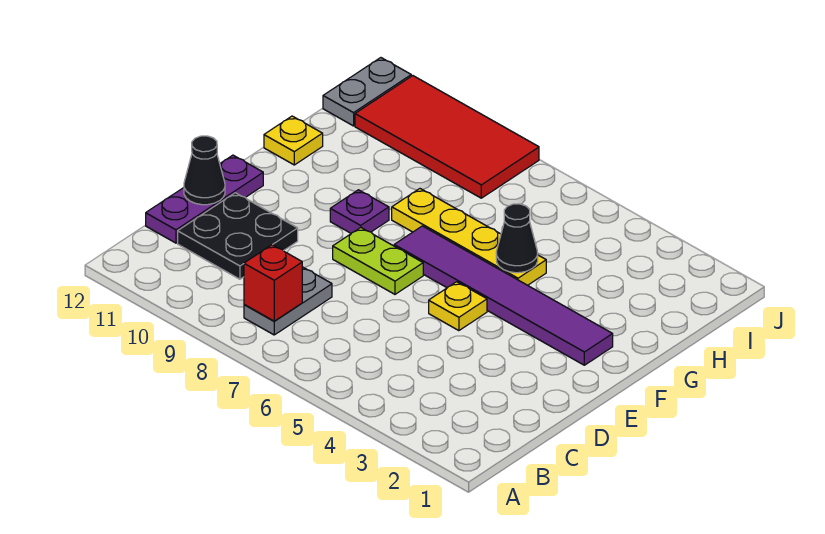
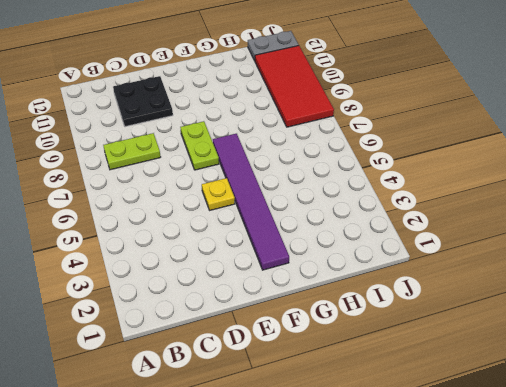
lime plate B8:C8 level 1 -> grey plate B8:C8 level 1
none -> purple plate C12:E12 level 1
none -> purple plate F9 level 1
none -> yellow plate G5:G8 level 1

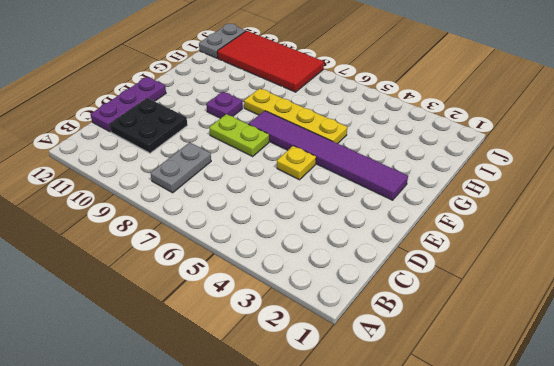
none -> yellow plate G12 level 1
none -> red brick B8 level 2
none -> black cone D12 level 2

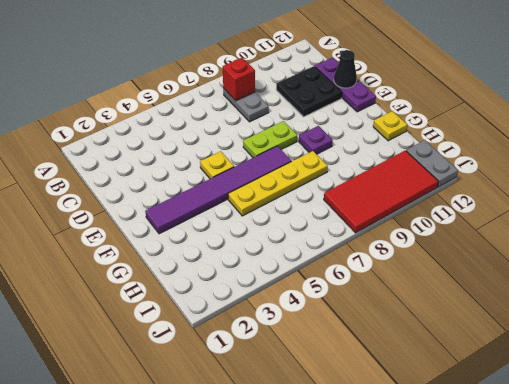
none -> black cone G5 level 2

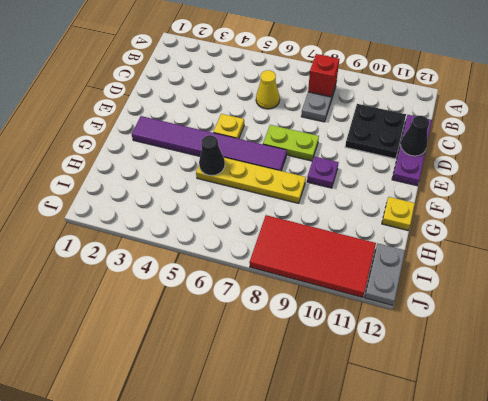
yellow cone C6 level 1 -> none

